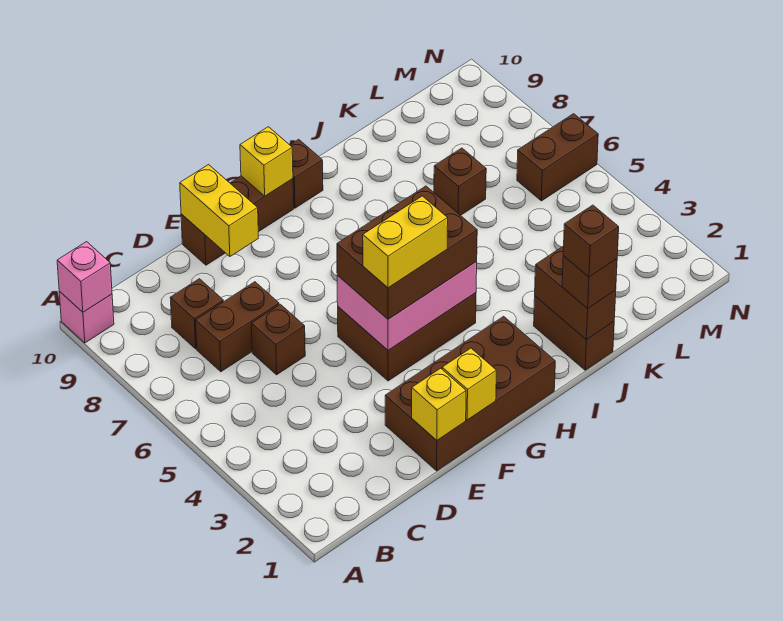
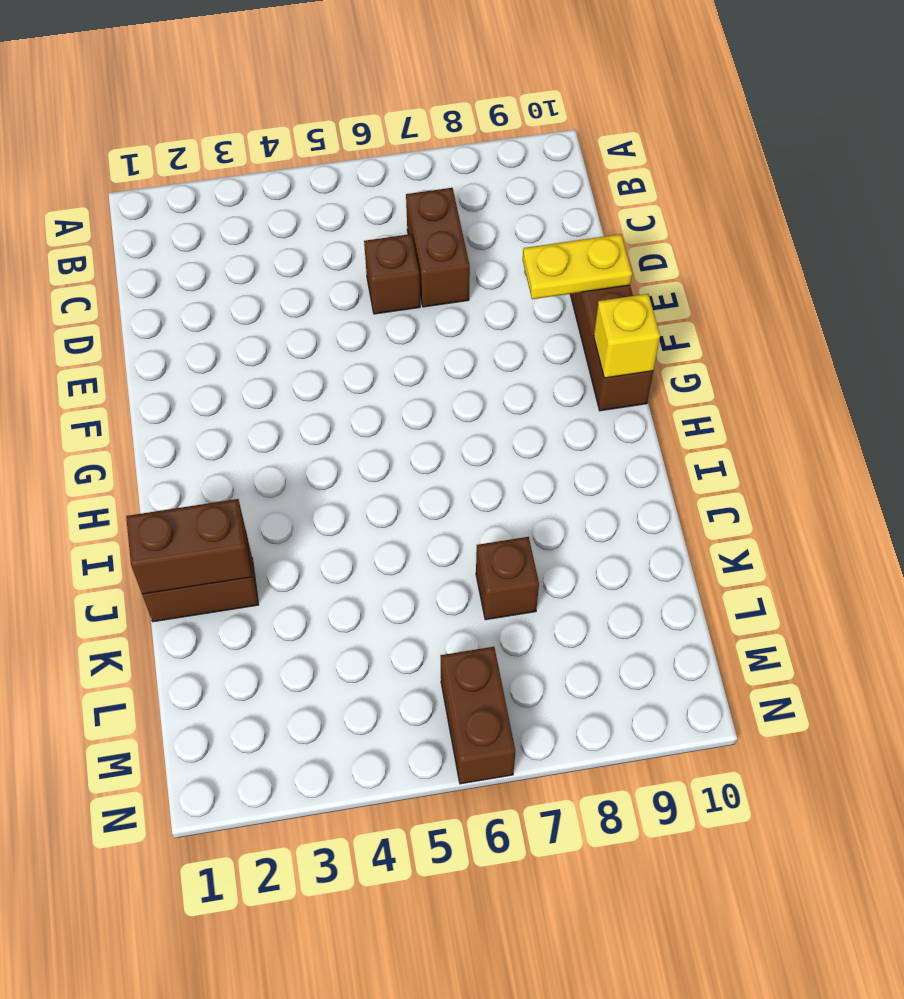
yellow plate E9:E10 level 2 -> yellow brick E9:E10 level 2
none -> pink brick A10 level 1
none -> brown brick C8 level 1
none -> brown brick E1:H2 level 1

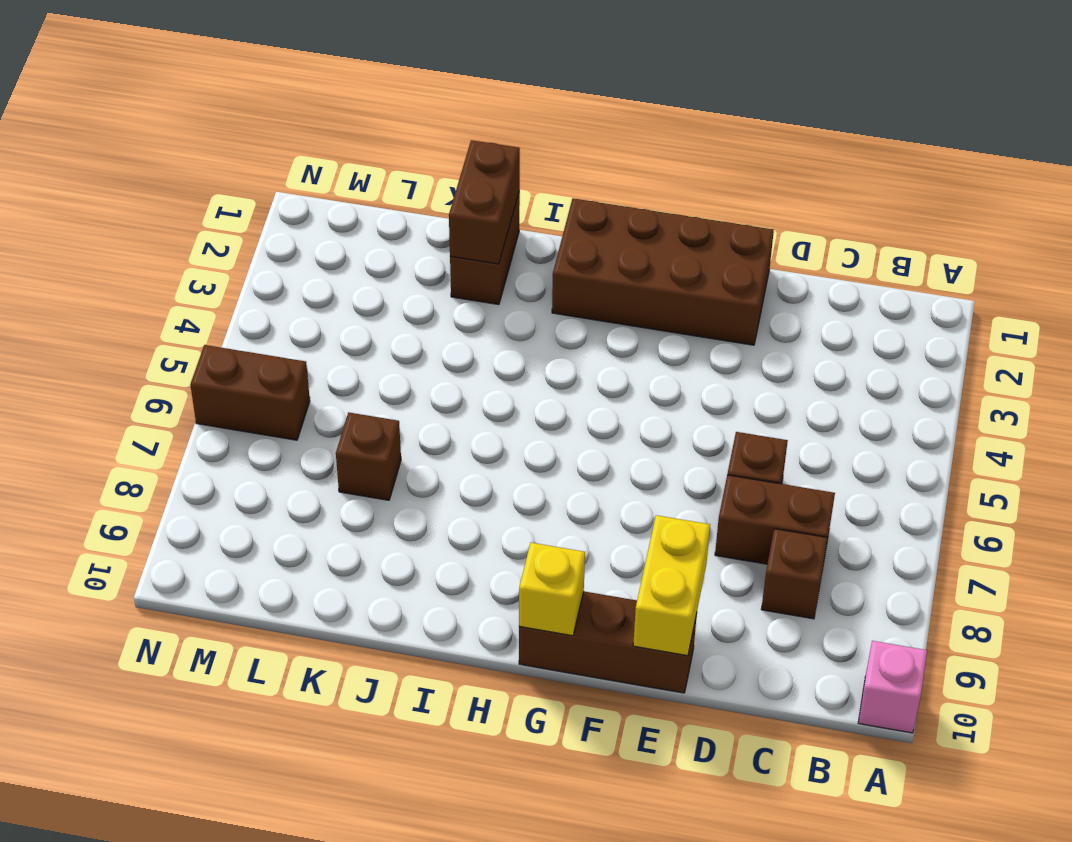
none -> brown brick F4:H5 level 1
none -> brown brick H10 level 1
none -> pink brick A10 level 2

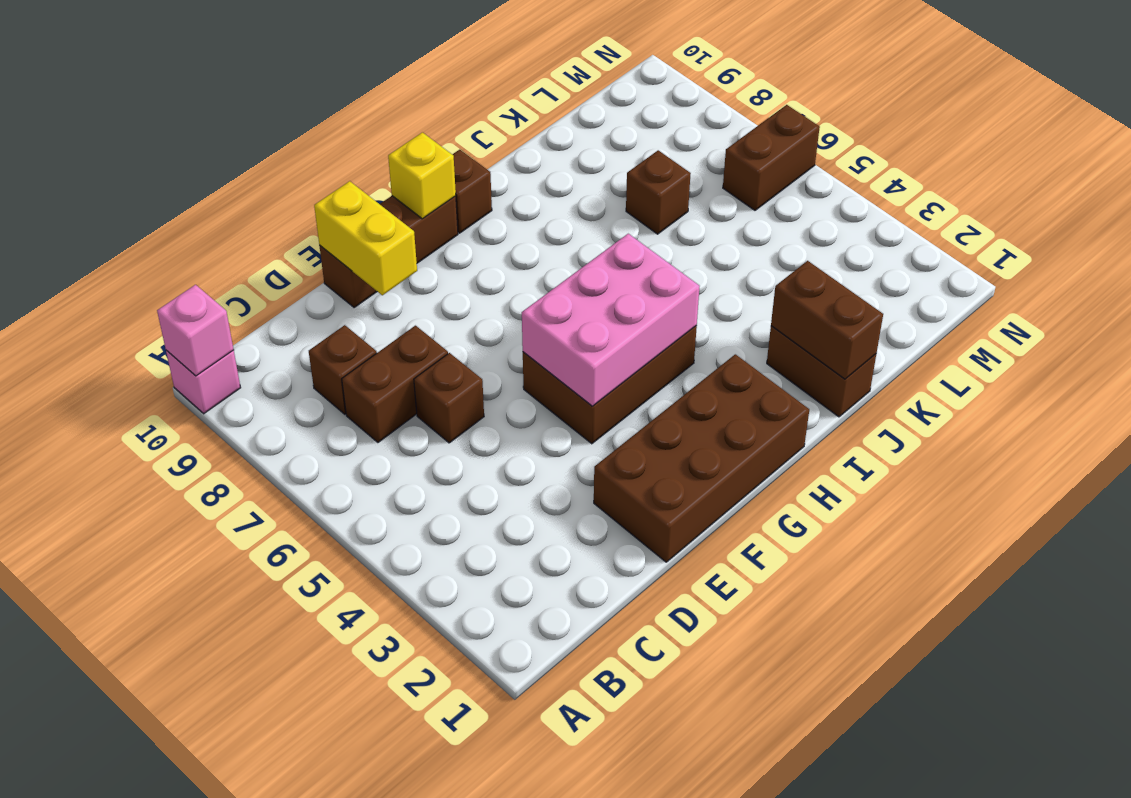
none -> yellow brick E1 level 2
none -> yellow brick F1 level 2
none -> brown brick F4:H5 level 3

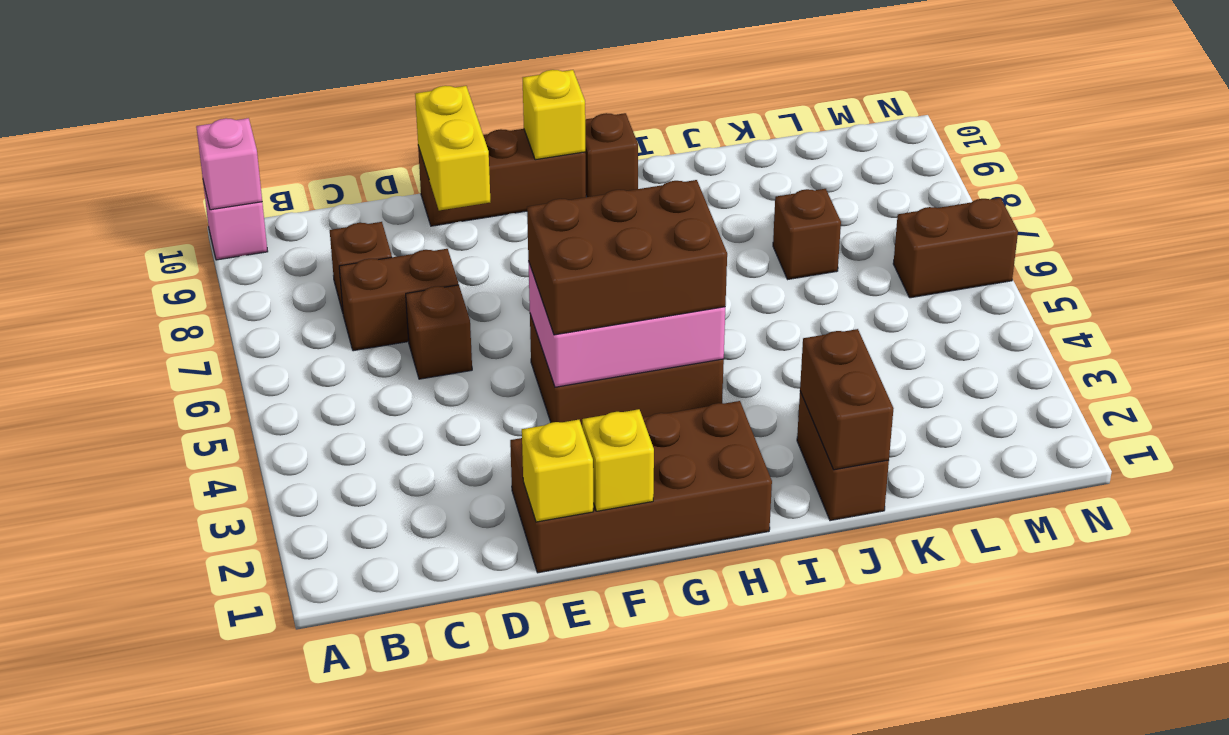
none -> brown brick J1 level 3
none -> yellow brick F4:G4 level 4
none -> brown brick J1 level 4

